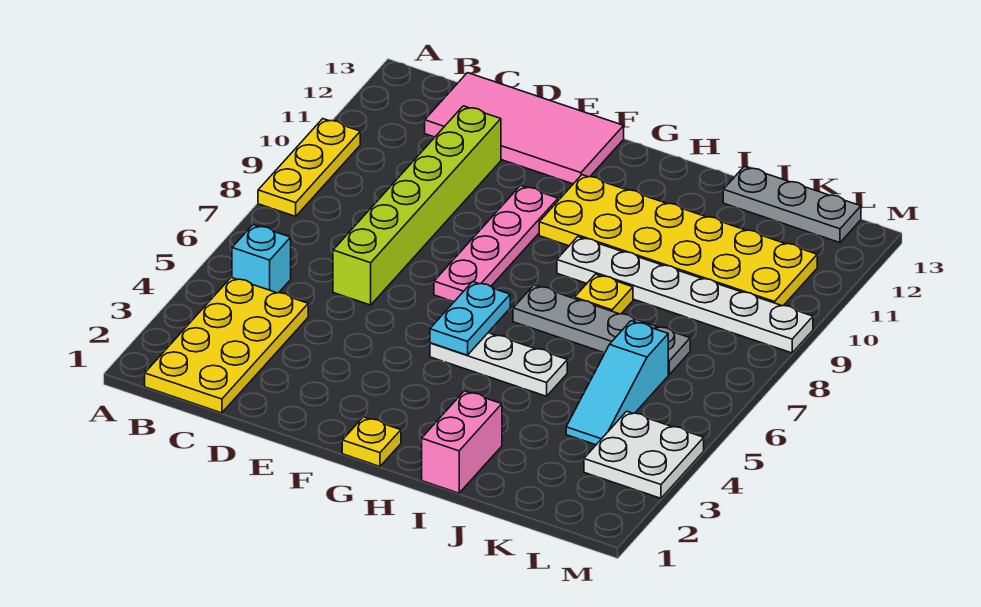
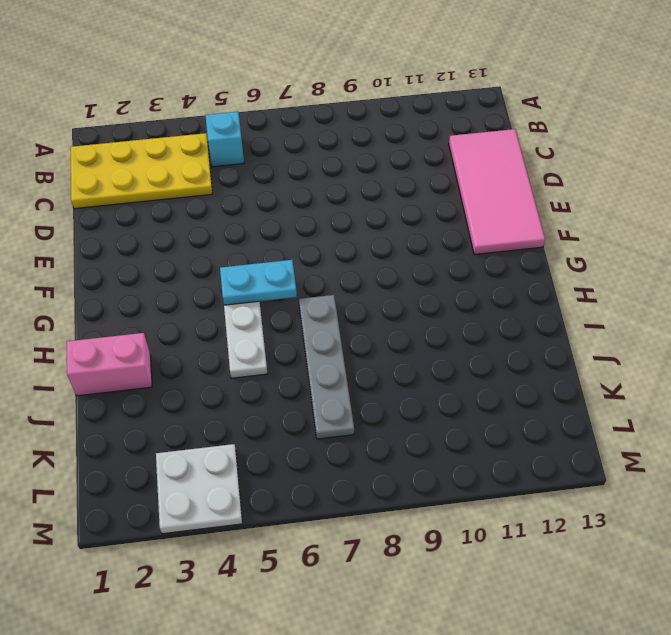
none -> yellow plate A8:A10 level 1
none -> lime brick D6:D11 level 1
none -> pink plate F7:F10 level 1

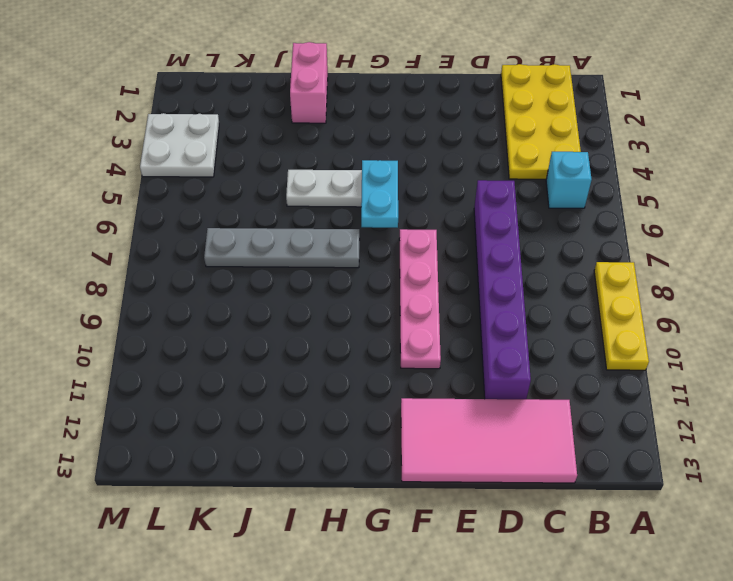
purple brick D6:D11 level 1 -> lime brick D6:D11 level 1
none -> yellow plate G1 level 1
none -> yellow plate G10:L11 level 1
none -> white plate H9:M9 level 1

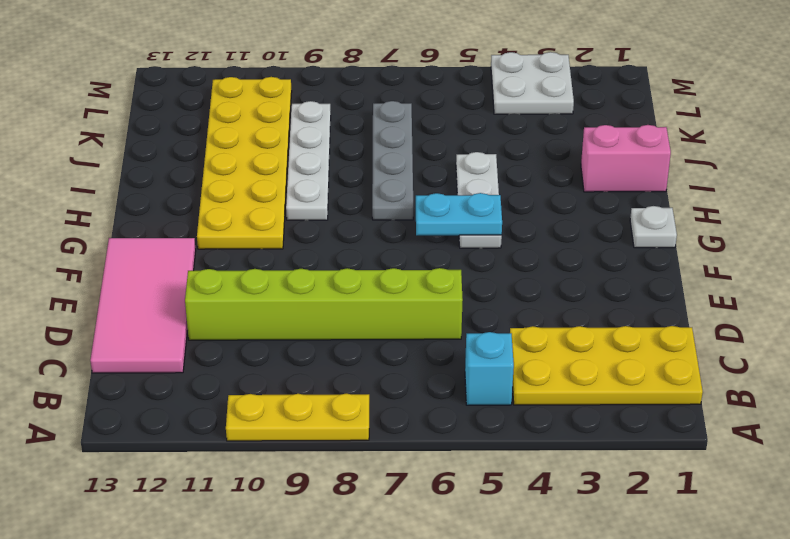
white plate G1 level 1 -> yellow plate G1 level 1
white plate H9:K9 level 1 -> white plate H9:M9 level 1
none -> pink plate F7:F10 level 1
none -> yellow plate I8 level 1
none -> grey plate J13:L13 level 1

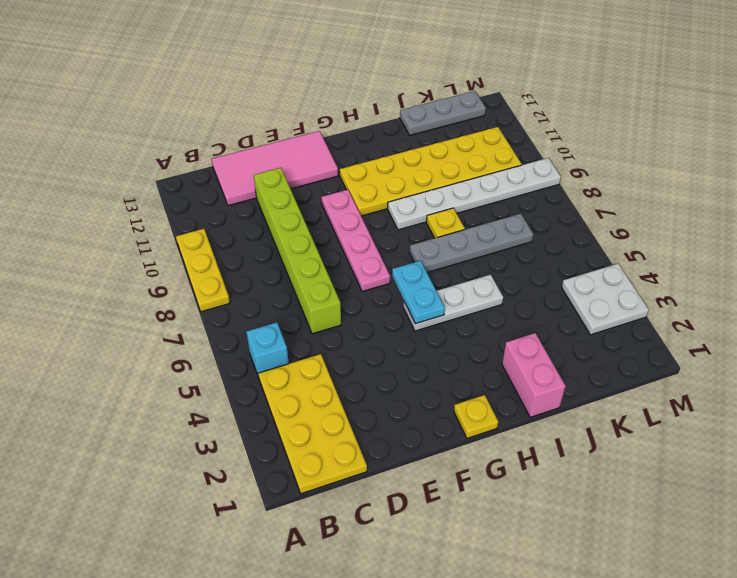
none -> cyan slope K4:K6 level 1 top 6

